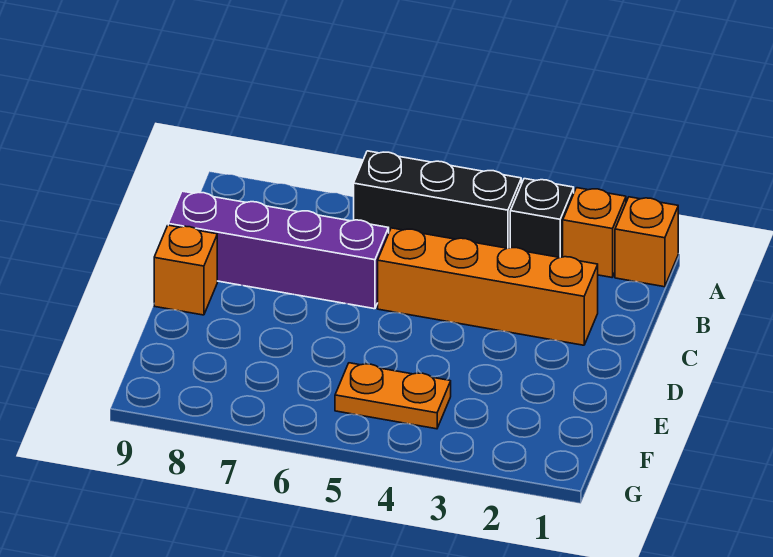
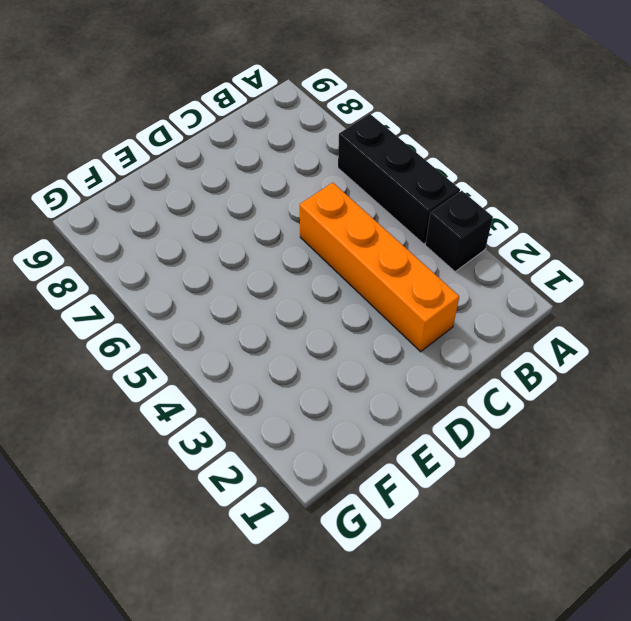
none -> orange brick A1 level 1
none -> orange brick A2 level 1

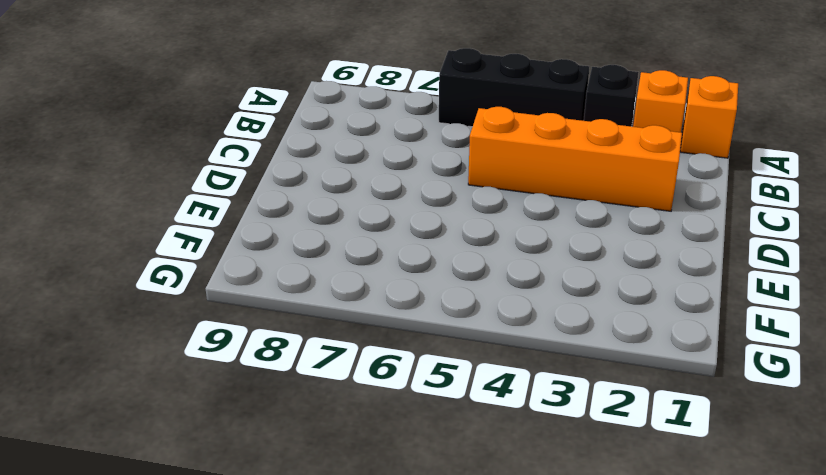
none -> purple brick C6:C9 level 1
none -> orange brick D9 level 1

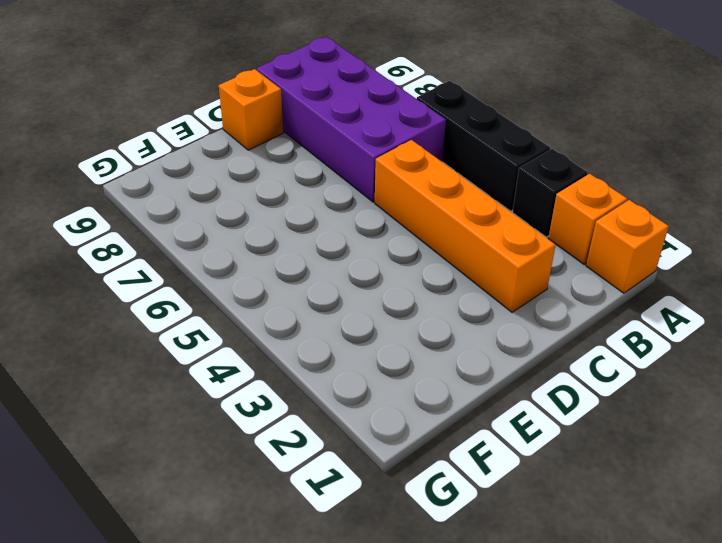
purple brick B6:C9 level 1 -> purple brick C6:C9 level 1
none -> orange plate F4:F5 level 1

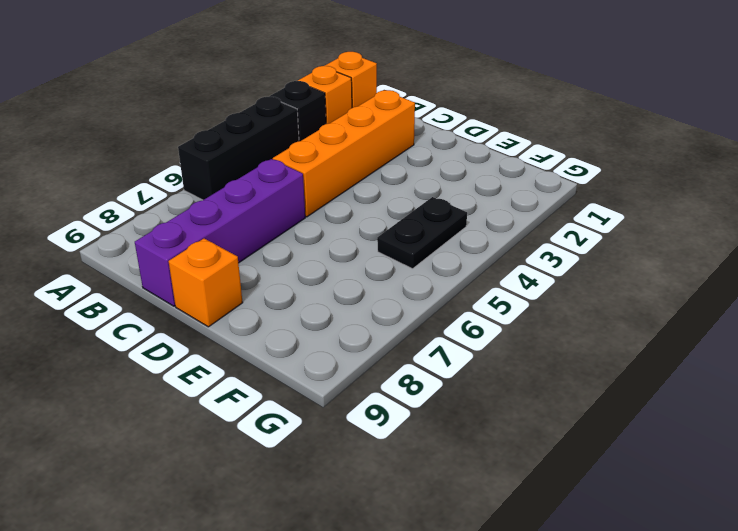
black plate F4:F5 level 1 -> orange plate F4:F5 level 1

